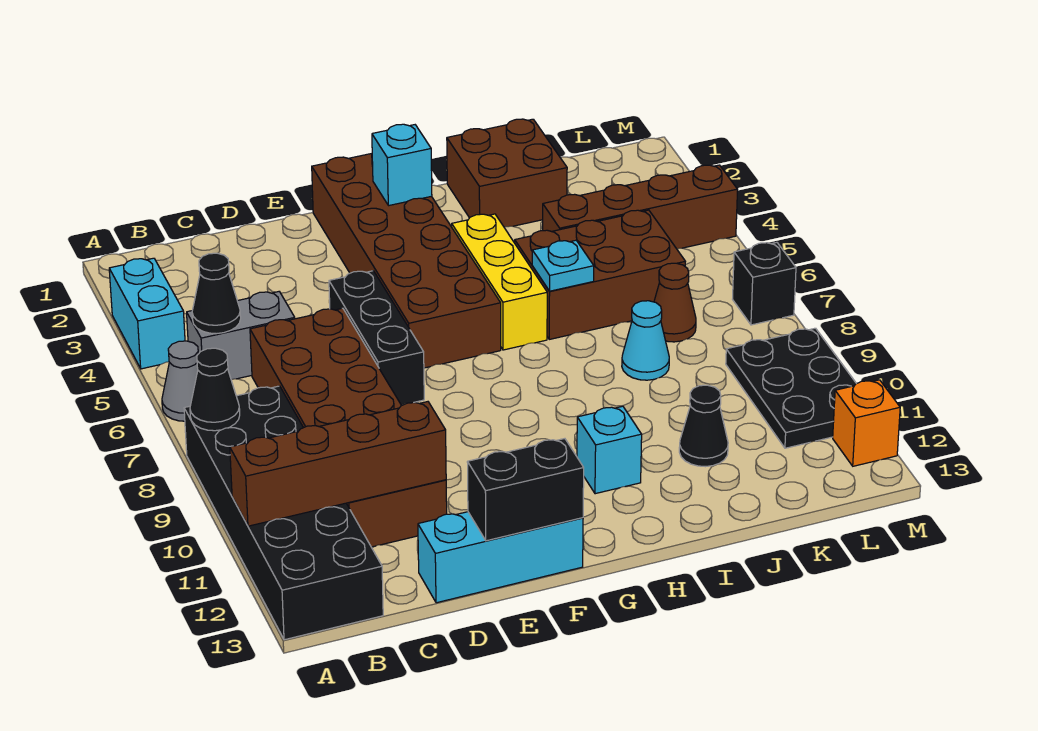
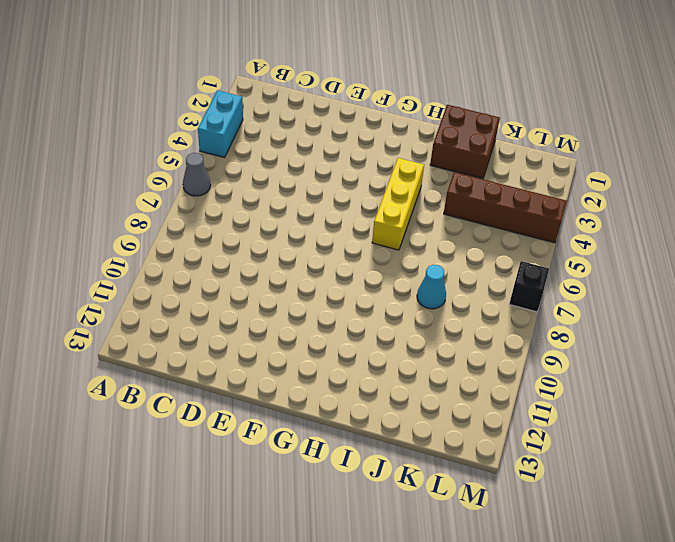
none -> black brick A8:B13 level 1
none -> grey brick B5:C5 level 1
none -> brown brick C6:D11 level 1

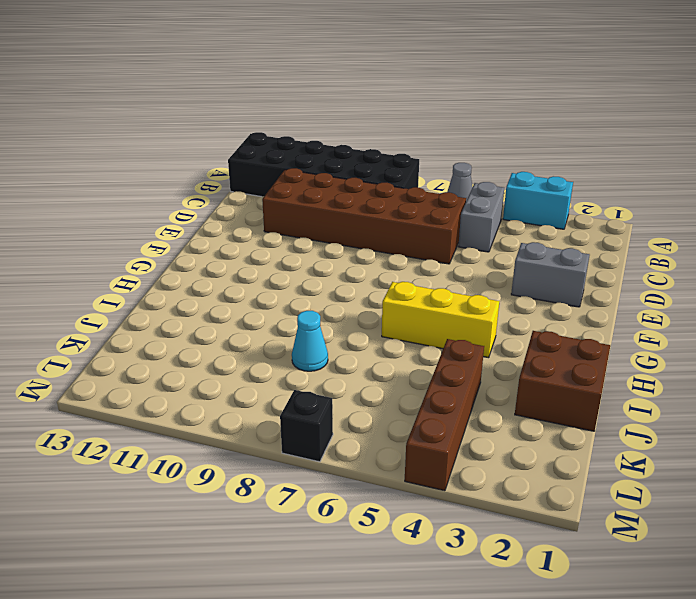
grey brick E2:E3 level 1 -> none
none -> cyan brick D13:F13 level 1
none -> black brick E5:E7 level 1
none -> brown brick F1:G6 level 1

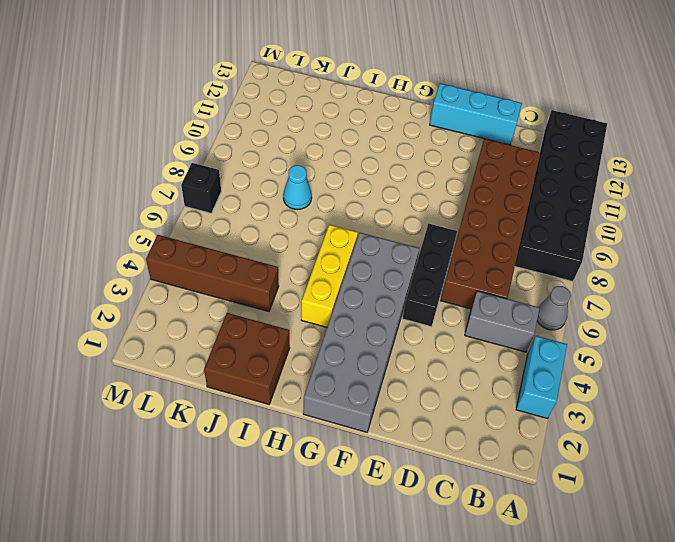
grey brick F1:G6 level 1 -> brown brick F1:G6 level 1
none -> cyan brick H11 level 1
none -> brown brick I5:K6 level 1
none -> black cone J11 level 1

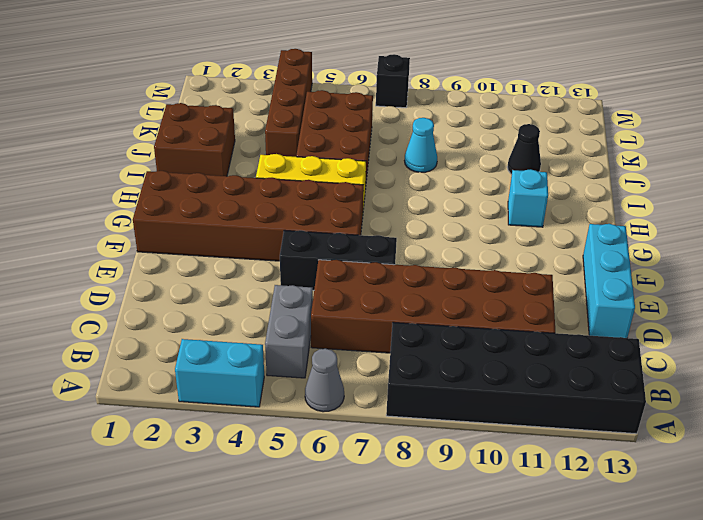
none -> brown cone K7 level 1
none -> black plate L9:M11 level 1
none -> orange brick M12 level 1

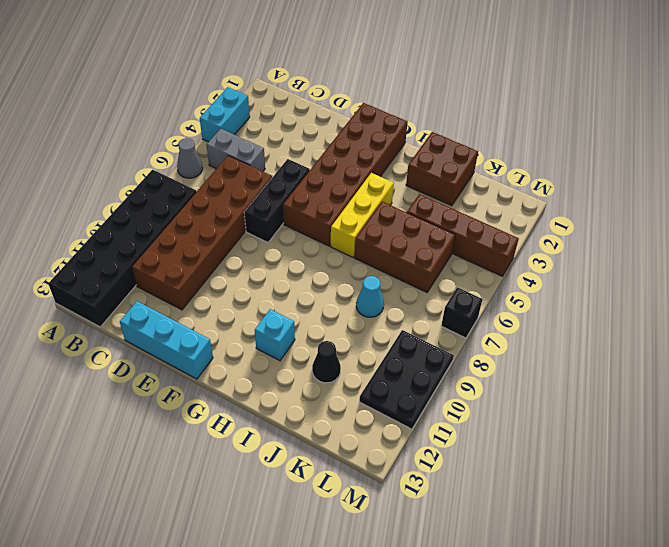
none -> brown cone K7 level 1
none -> orange brick M12 level 1
none -> black cone A8 level 2

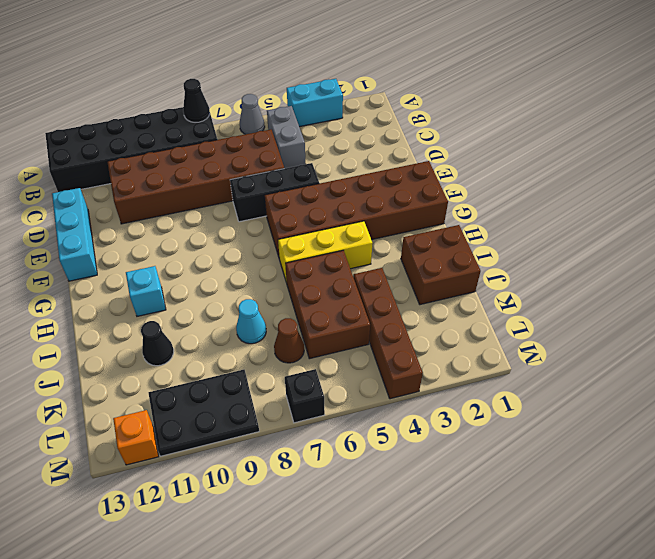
none -> brown brick A11:D11 level 2
none -> black cone B5 level 2
none -> black brick E13:F13 level 2

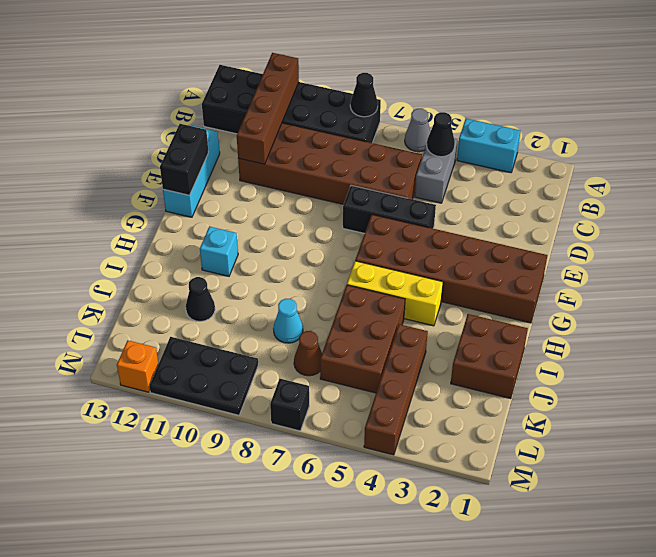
none -> cyan brick G2 level 2
none -> cyan plate I6 level 2

